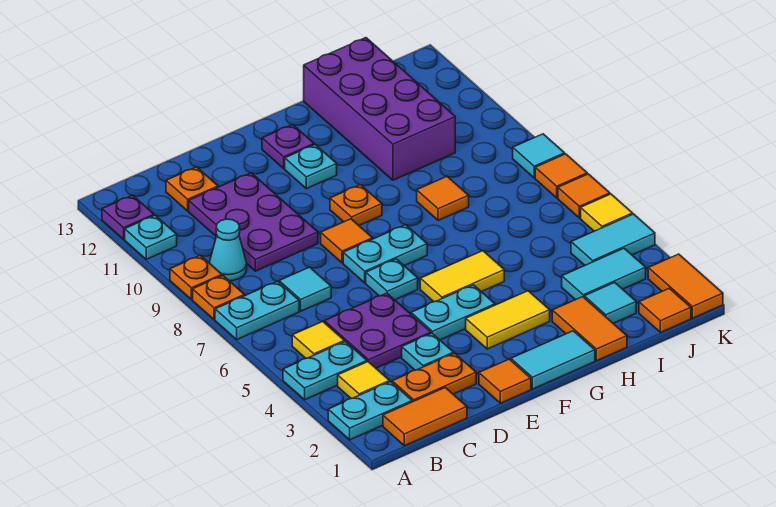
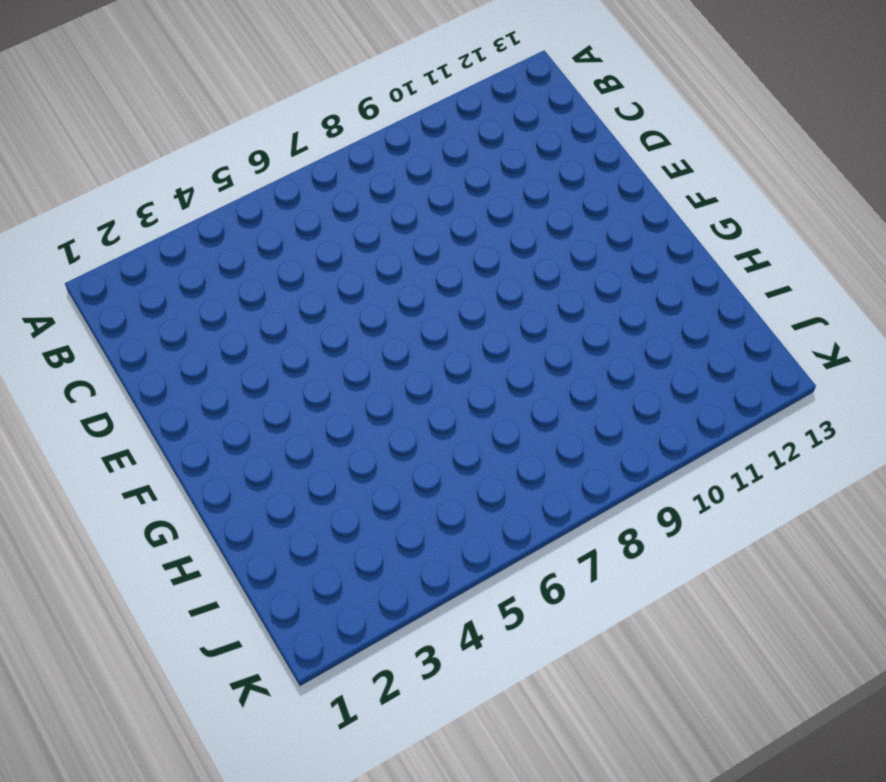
none -> cyan plate A2:B2 level 1
none -> cyan plate A4:B4 level 1
none -> cyan plate A7:B7 level 1
none -> orange plate A8 level 1

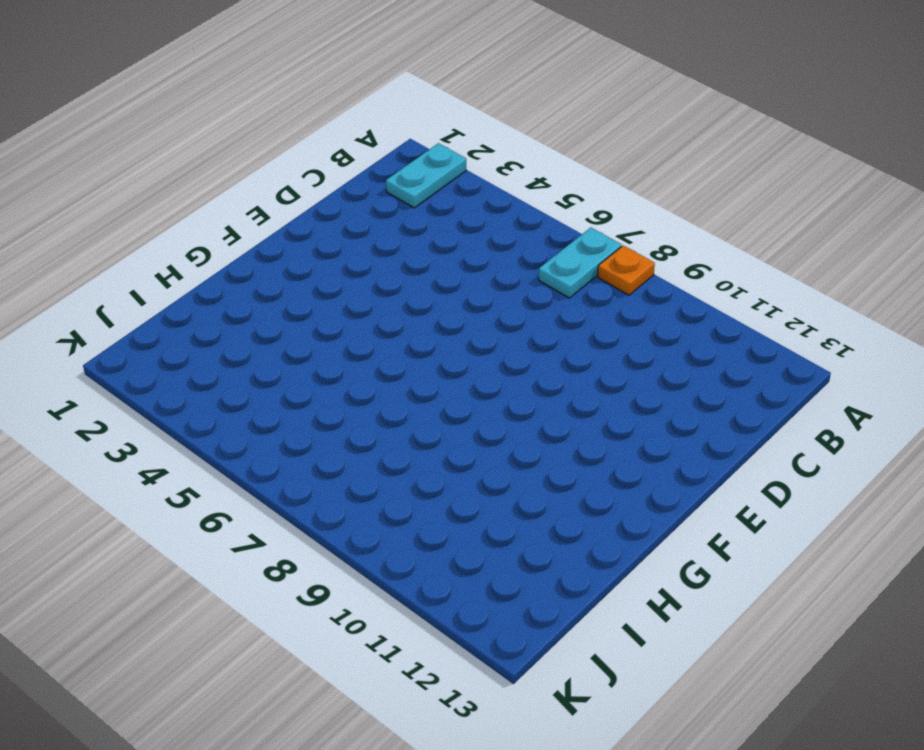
none -> cyan plate A4:B4 level 1
none -> orange plate A9 level 1
none -> cyan plate A11 level 1
none -> purple plate A12 level 1

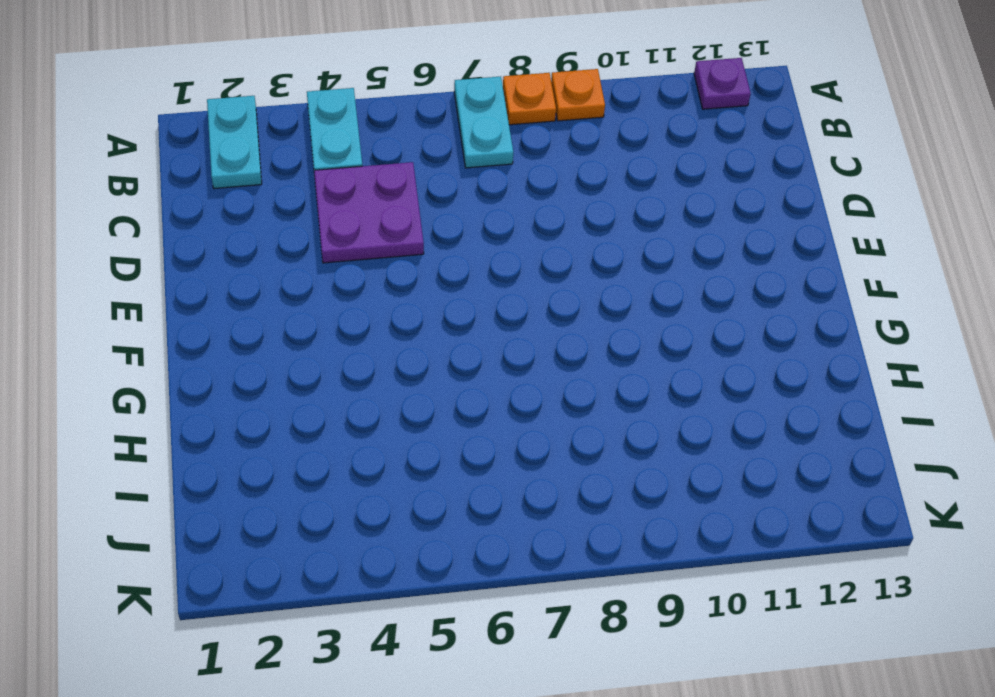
none -> cyan plate A11 level 1
none -> orange tile B1:C1 level 1
none -> yellow tile B3 level 1
none -> yellow tile B5 level 1

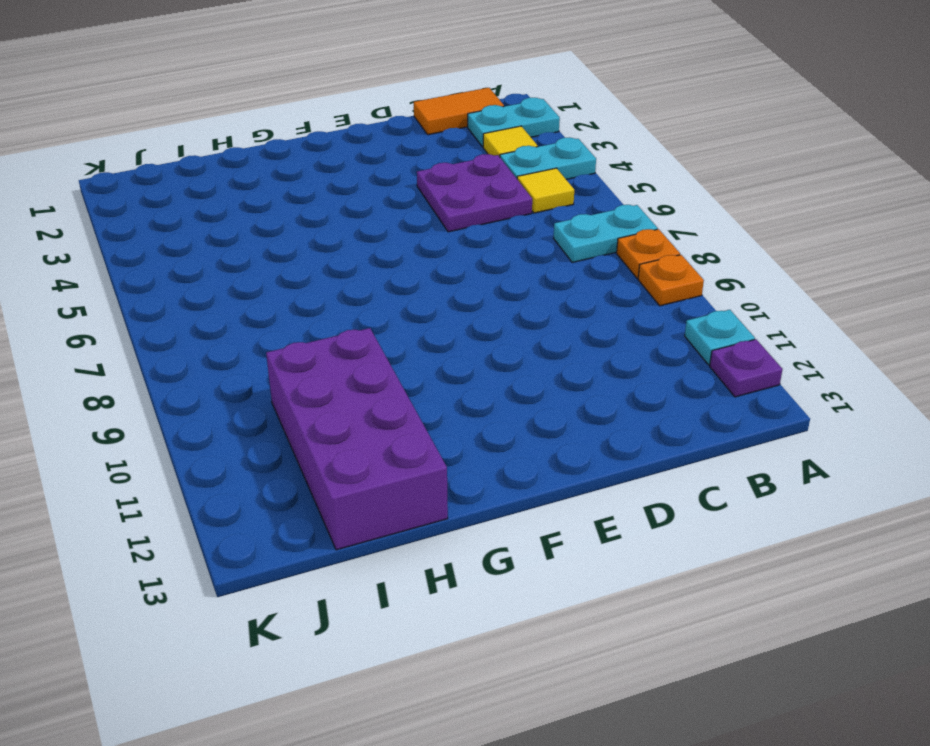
none -> cyan cone B9 level 1
none -> orange plate C2:D2 level 1
none -> cyan tile C7 level 1
none -> purple plate C9:D11 level 1

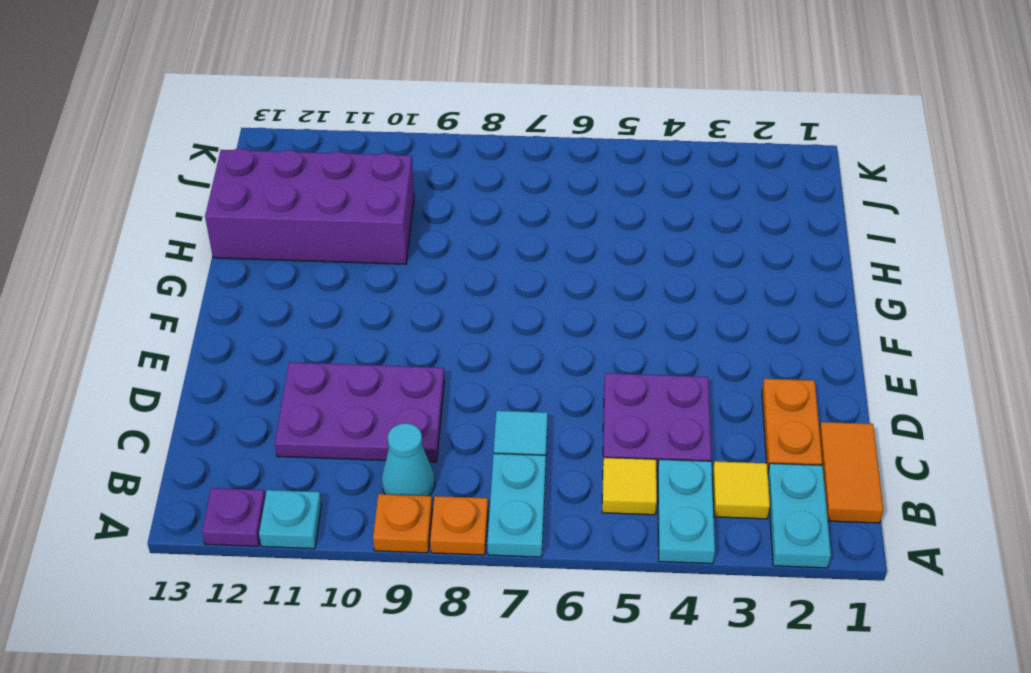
none -> orange plate C12 level 1
none -> cyan plate D3 level 1
none -> orange tile E1 level 1
none -> cyan plate E4:F4 level 1

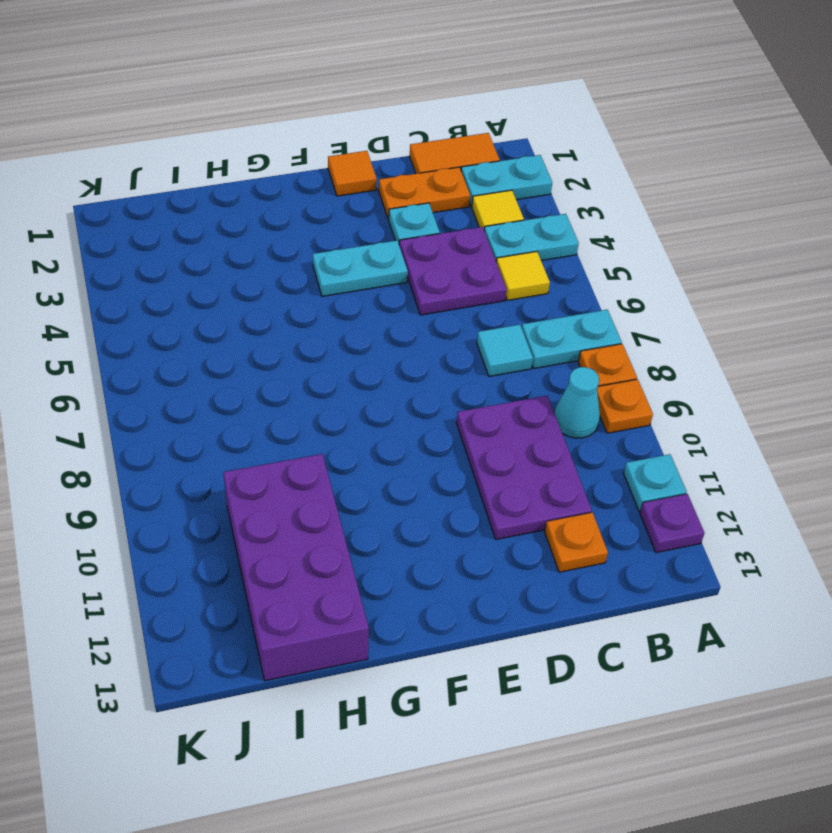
none -> cyan plate E6 level 1
none -> cyan plate E7:F7 level 1
none -> orange tile E8 level 1
none -> cyan tile F1:G1 level 1

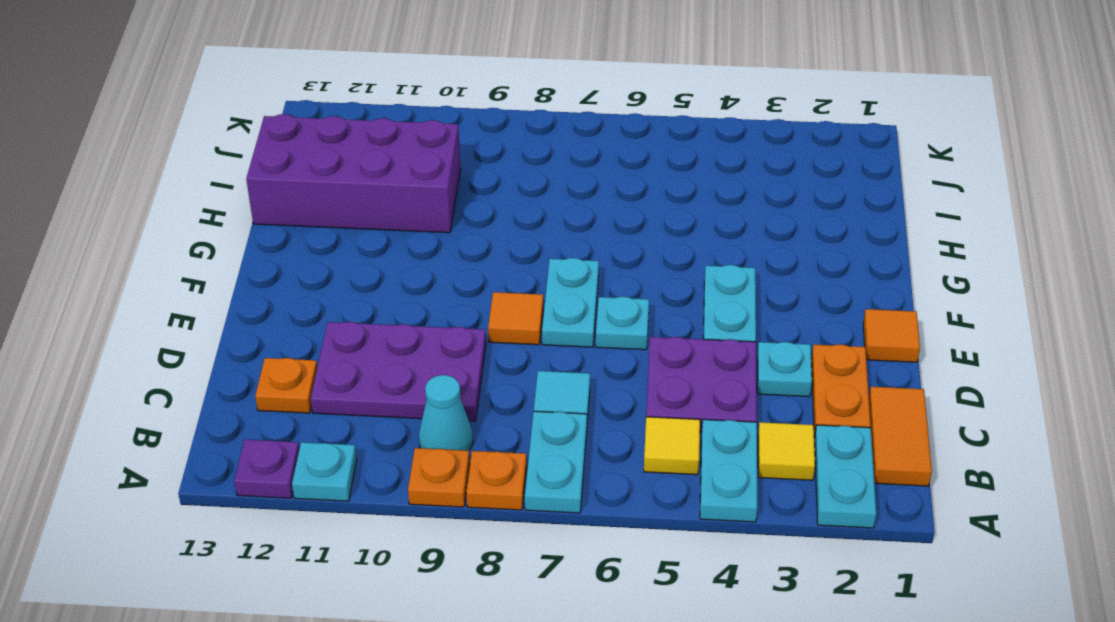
none -> cyan tile F1:G1 level 1
none -> yellow tile F3:G3 level 1
none -> yellow tile F5:G5 level 1
none -> orange plate F9 level 1

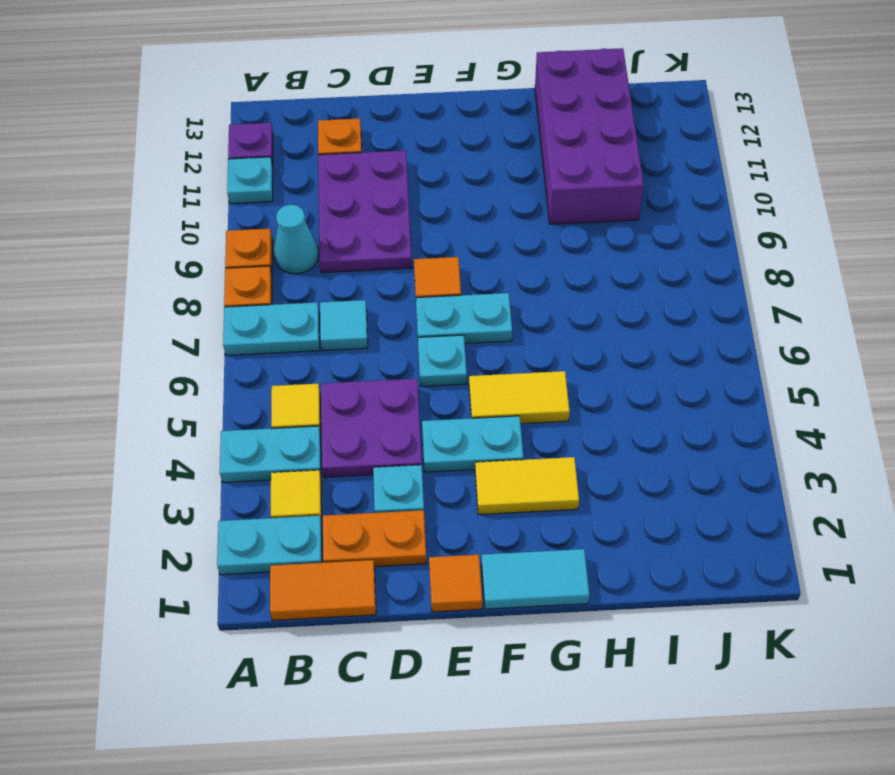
none -> orange plate F9 level 1
none -> cyan plate F11 level 1
none -> purple plate F12 level 1
none -> orange tile H1:H2 level 1

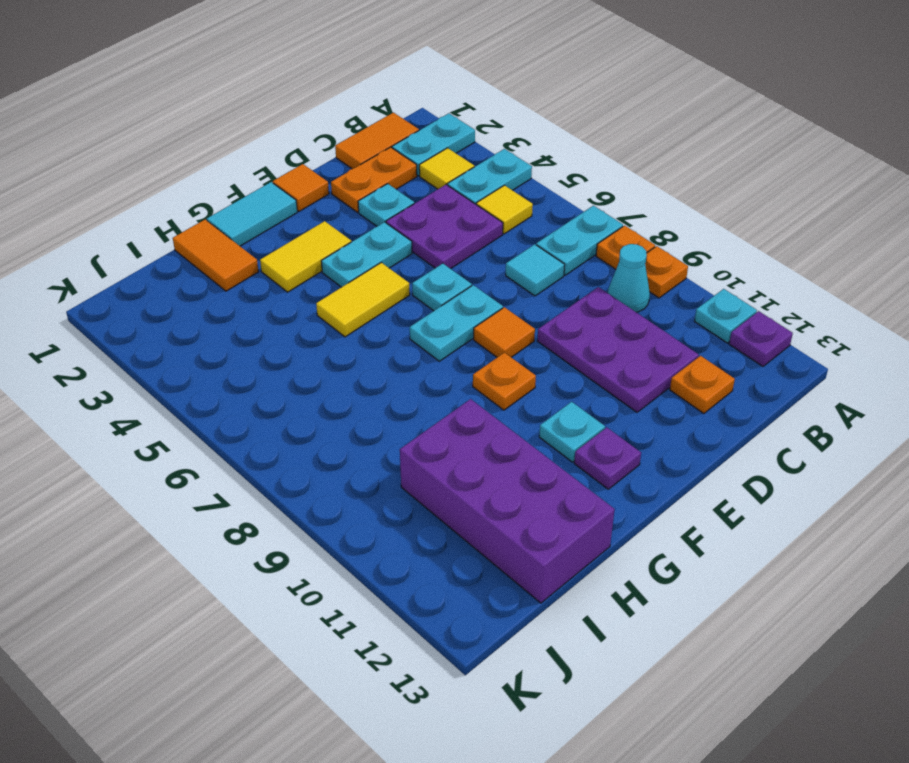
none -> orange tile H8 level 1
none -> cyan tile I2 level 1
none -> cyan tile I3:J3 level 1
none -> orange tile J1 level 1

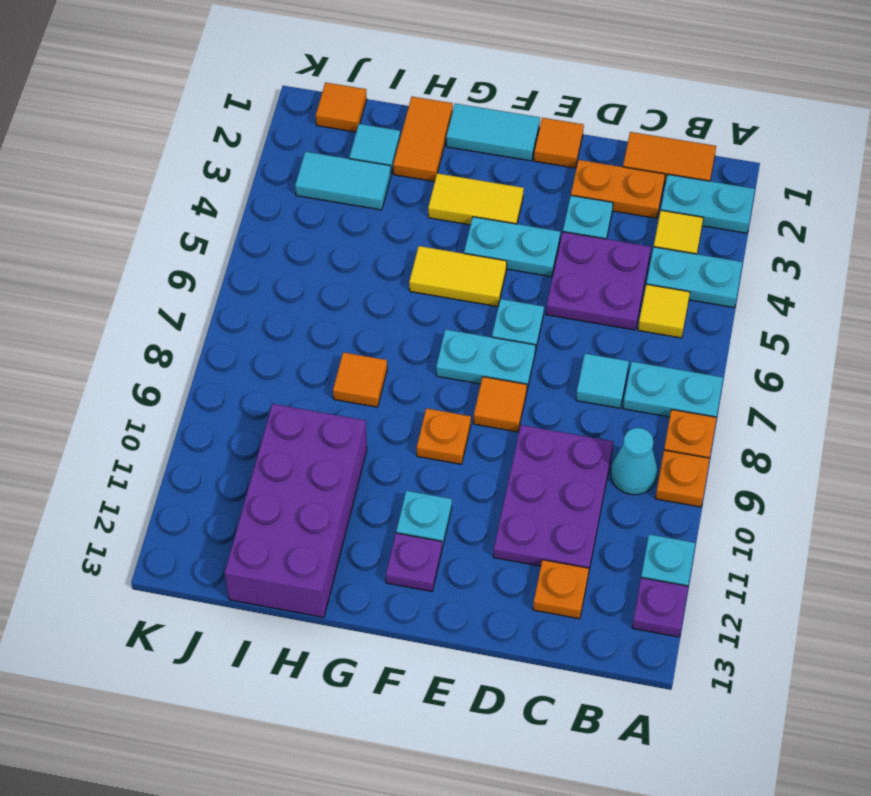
none -> cyan tile J4:K4 level 1
none -> orange tile K1:K2 level 1
none -> yellow tile K5 level 1
none -> orange tile K6 level 1

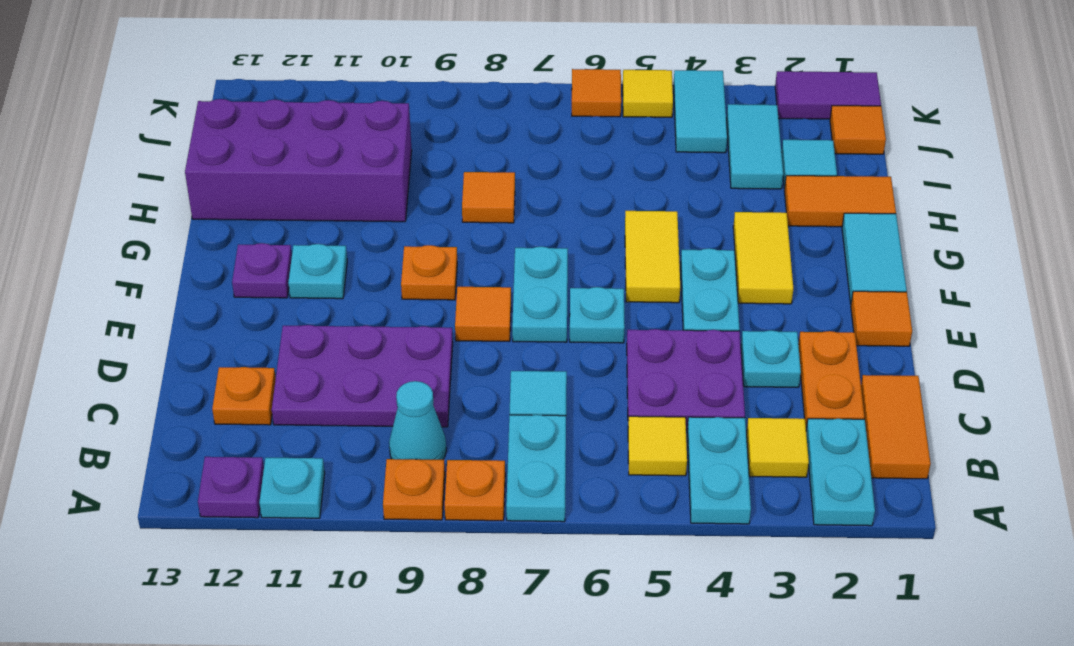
purple tile K1:K2 level 1 -> orange tile K1:K2 level 1
none -> orange tile K7 level 1
none -> cyan tile K8 level 1

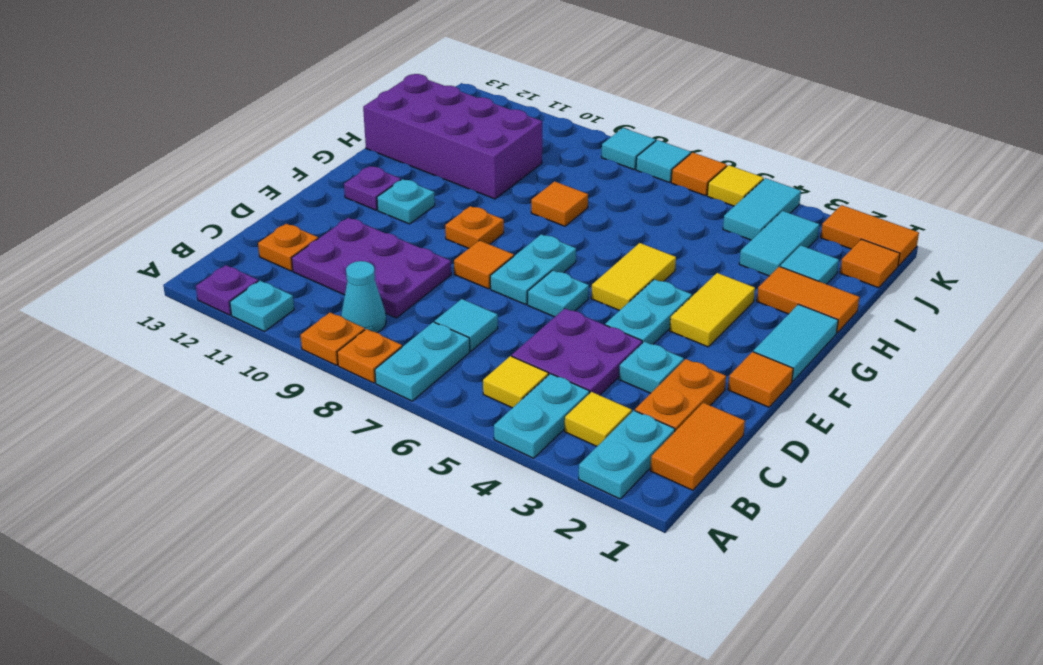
cyan tile K7 level 1 -> orange tile K7 level 1

